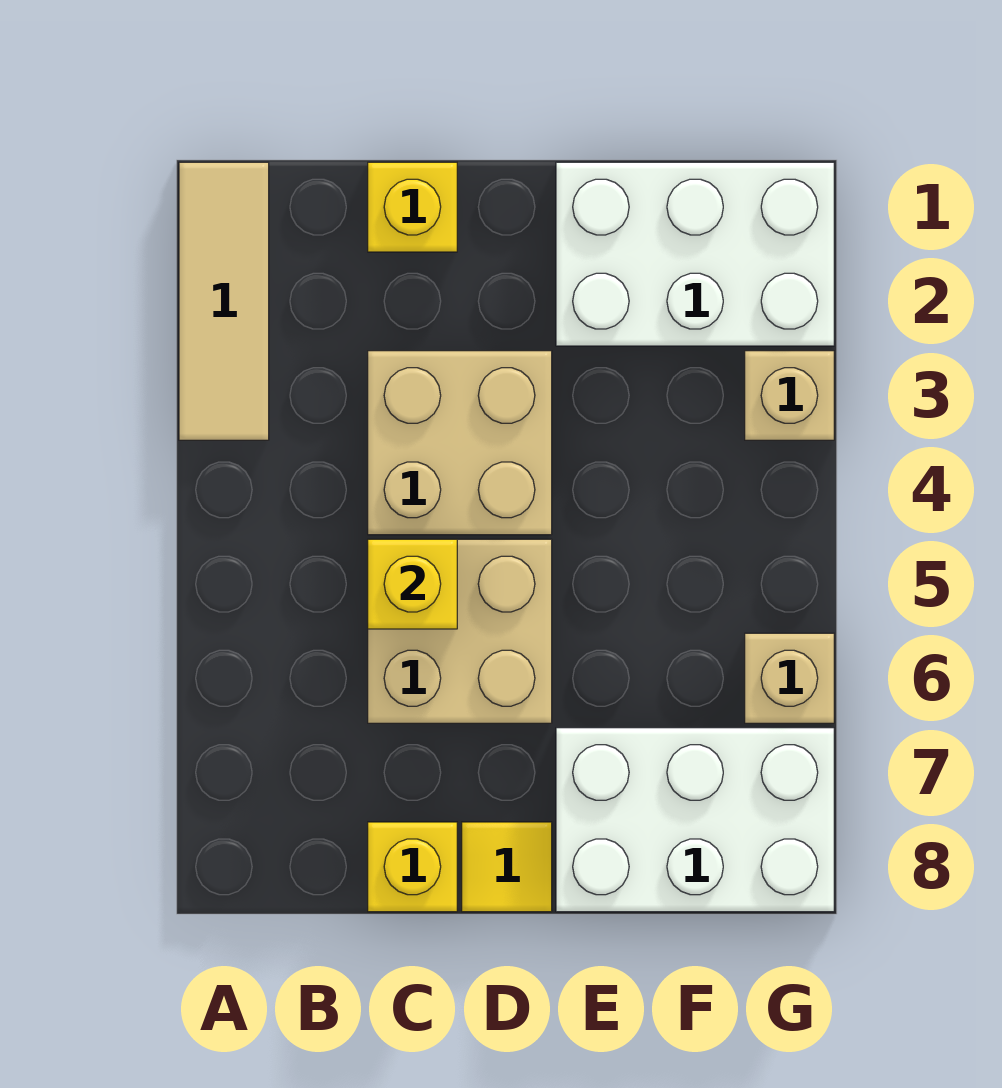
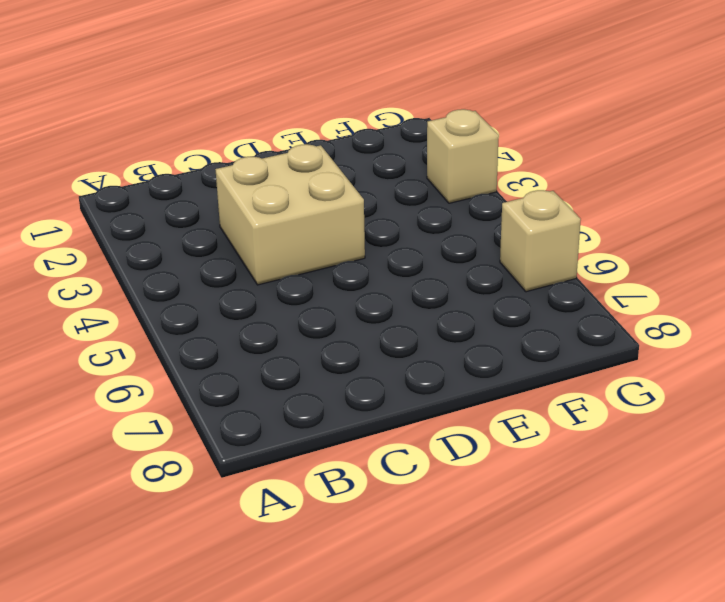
none -> tan tile A1:A3 level 1
none -> yellow brick C1 level 1

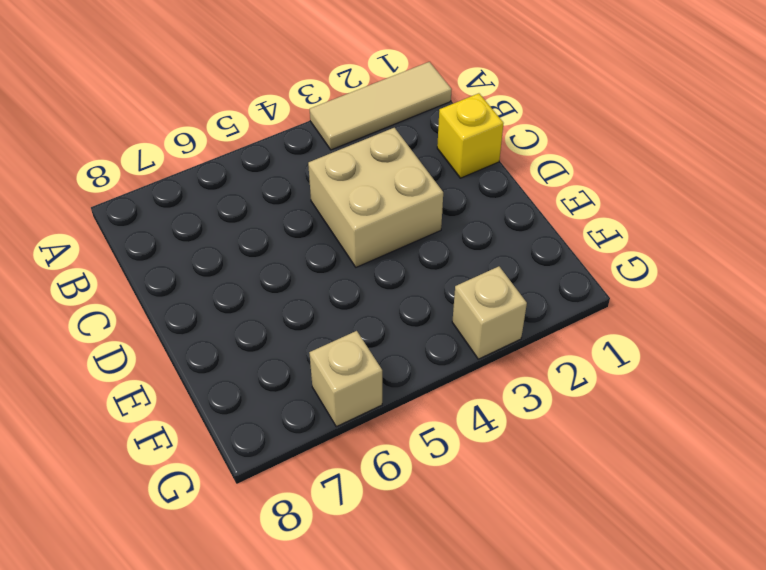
none -> tan brick C5:D6 level 1
none -> yellow brick C8 level 1

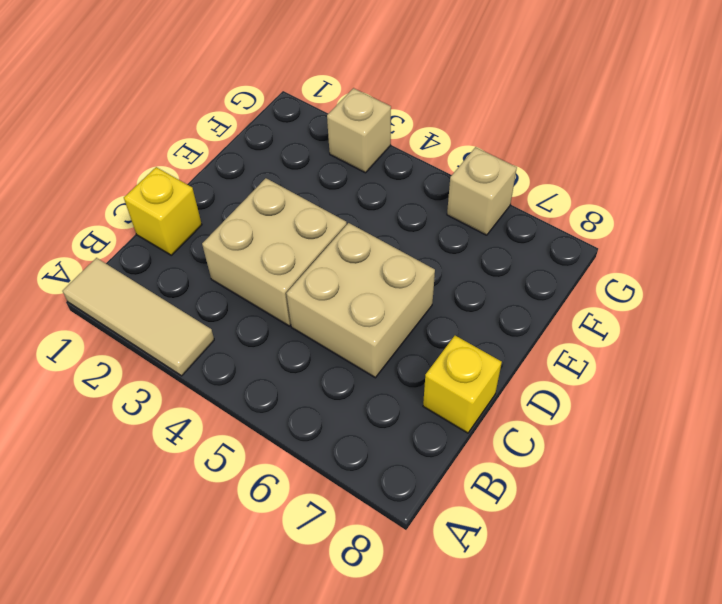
none -> yellow tile D8 level 1
none -> white brick E1:G2 level 1

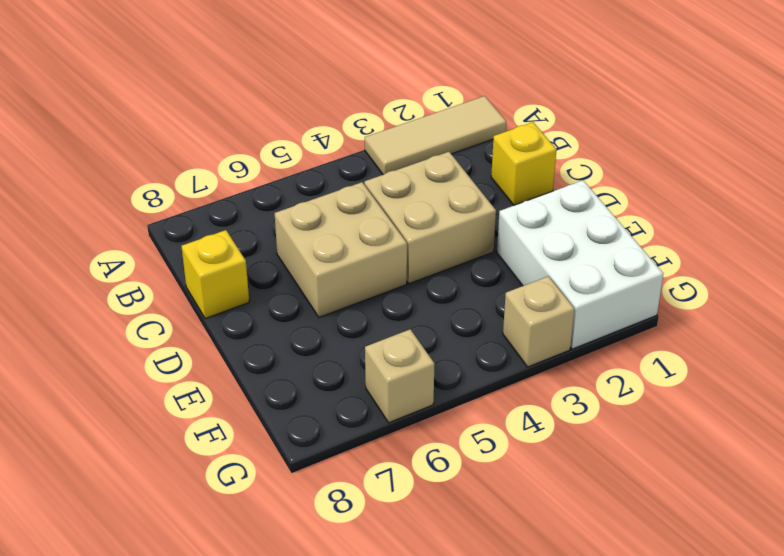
none -> yellow tile D8 level 1
none -> white brick E7:G8 level 1

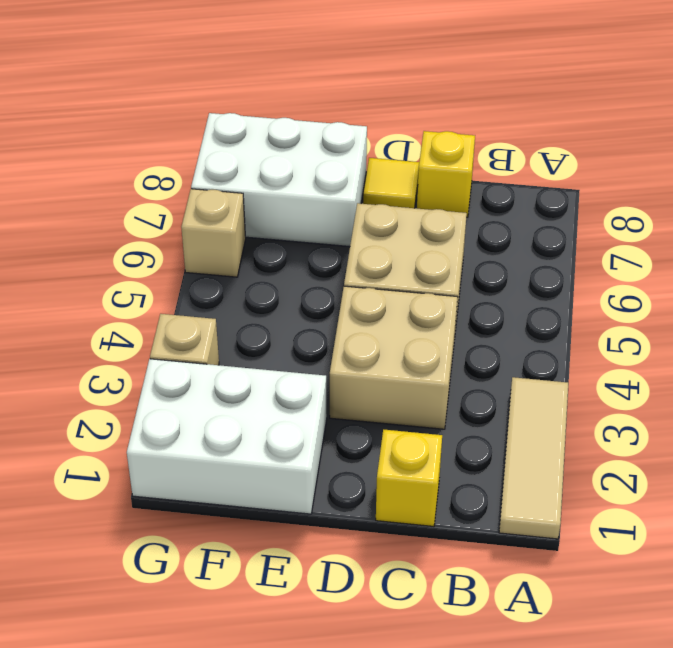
none -> yellow brick C5 level 2

